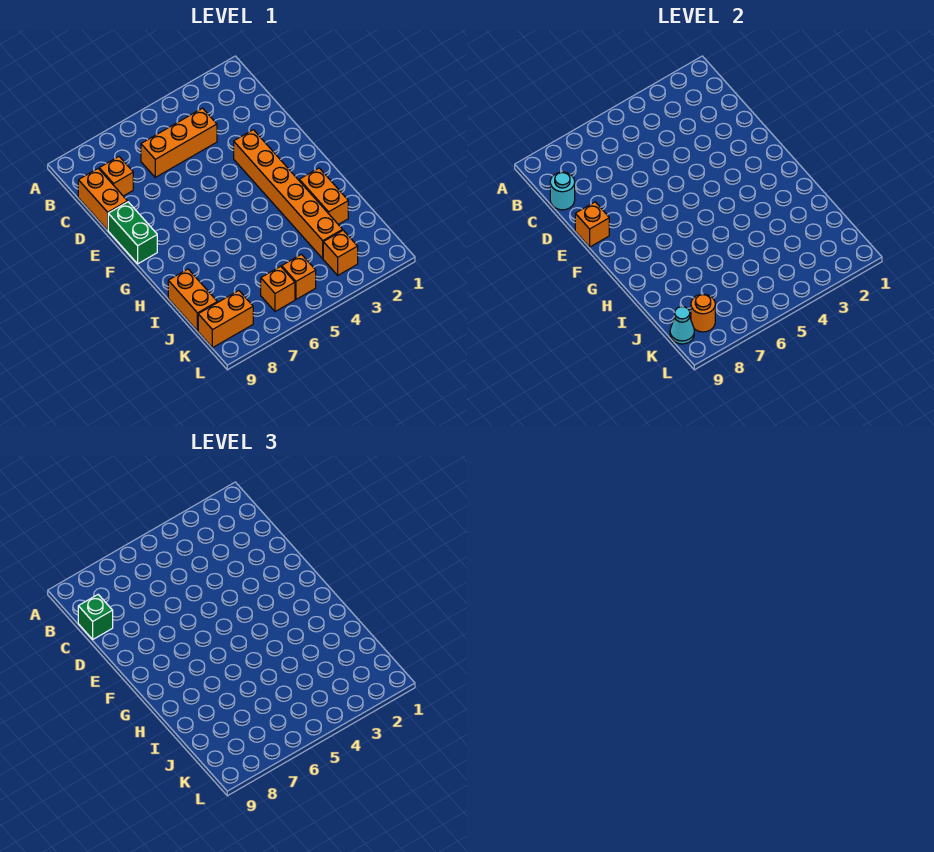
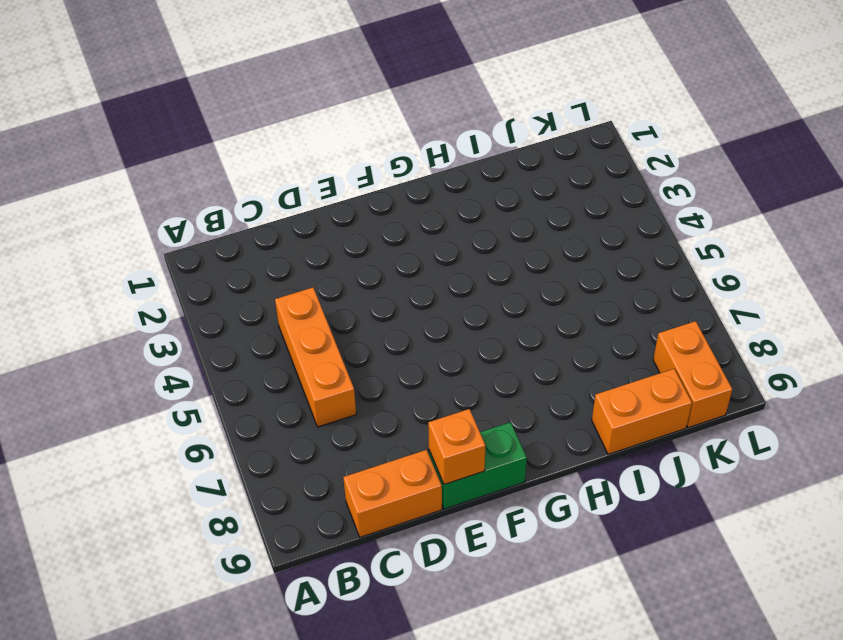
none -> orange brick C8 level 1
none -> orange brick E3:J3 level 1
none -> orange brick H2:I2 level 1

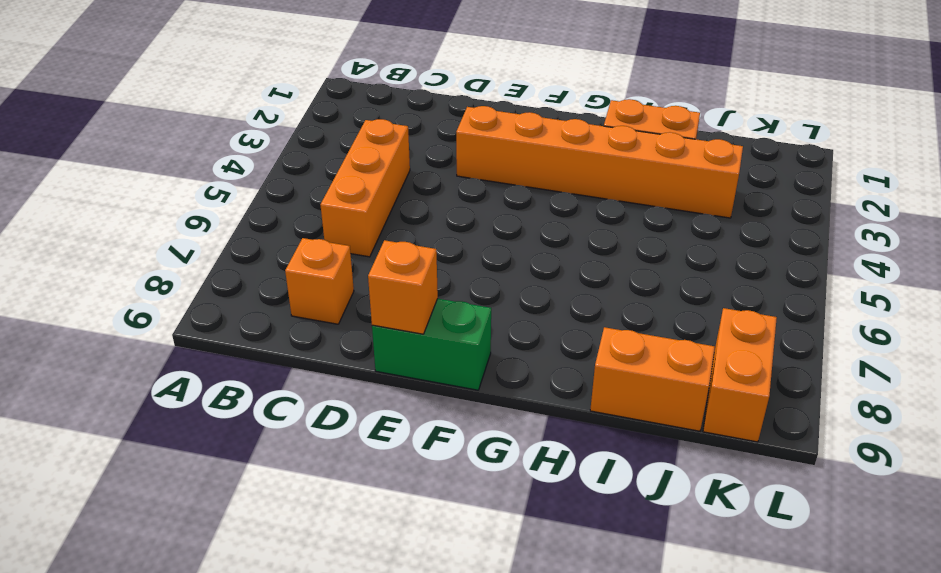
none -> orange brick C9:D9 level 1
none -> orange brick K3 level 1
none -> orange brick K5 level 1

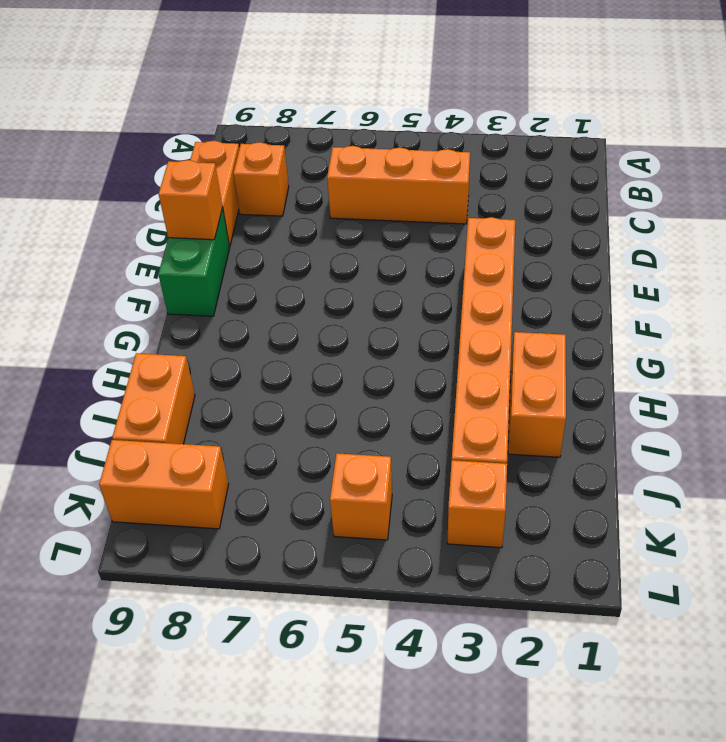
none -> orange brick K6 level 1
none -> cyan round brick C9 level 2
none -> orange round brick K8 level 2

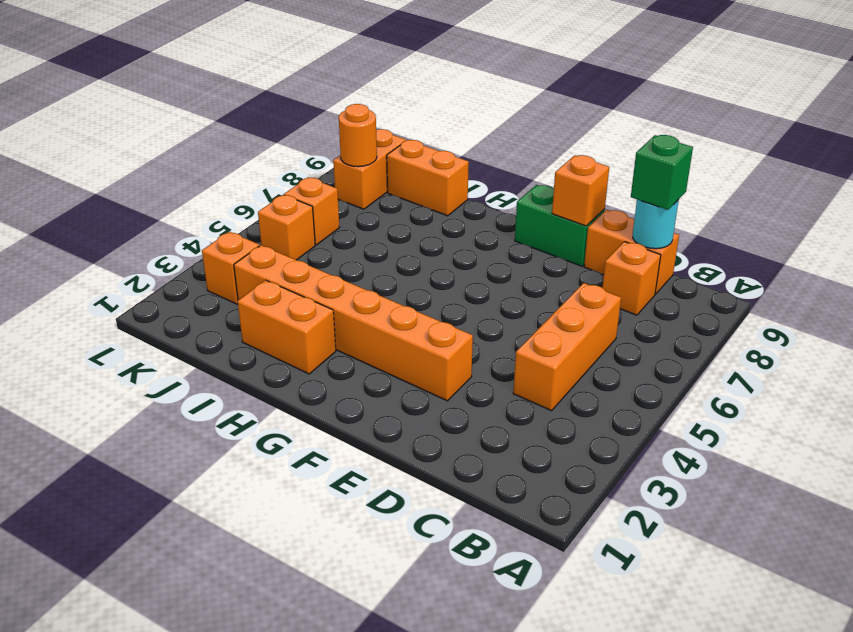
none -> cyan cone K9 level 2

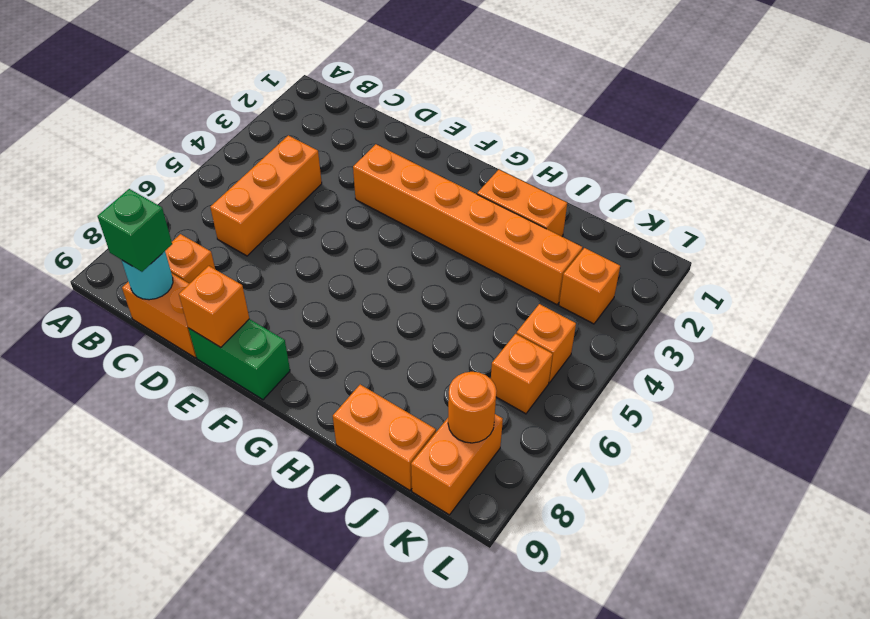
none -> cyan cone K9 level 2

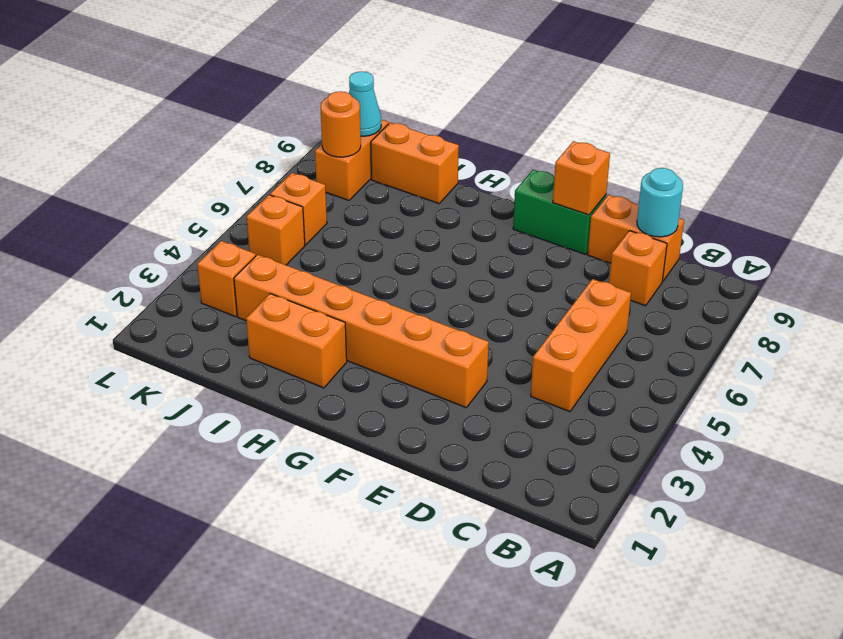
none -> green brick C9 level 3

